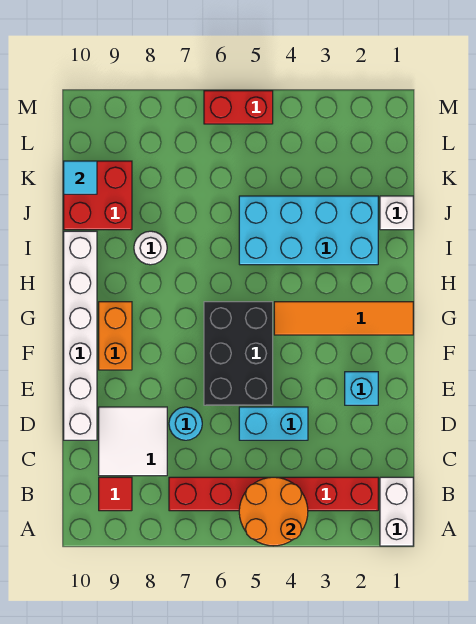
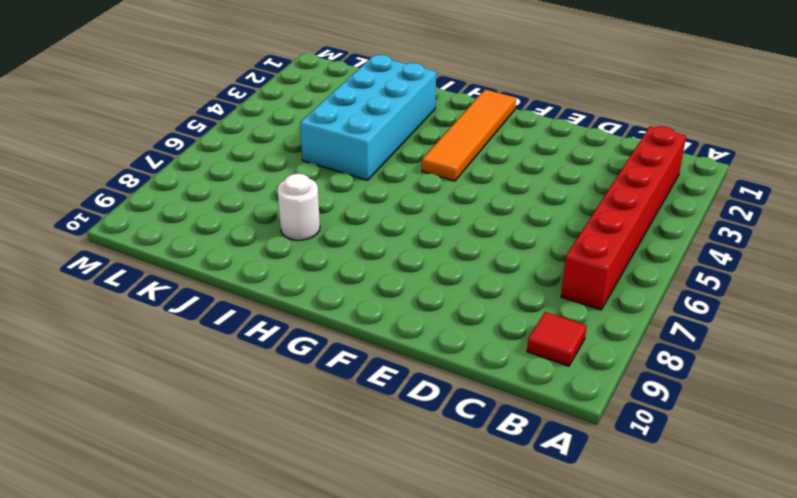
none -> white brick A1:B1 level 1
none -> white tile C8:D9 level 1
none -> cyan brick D4:D5 level 1

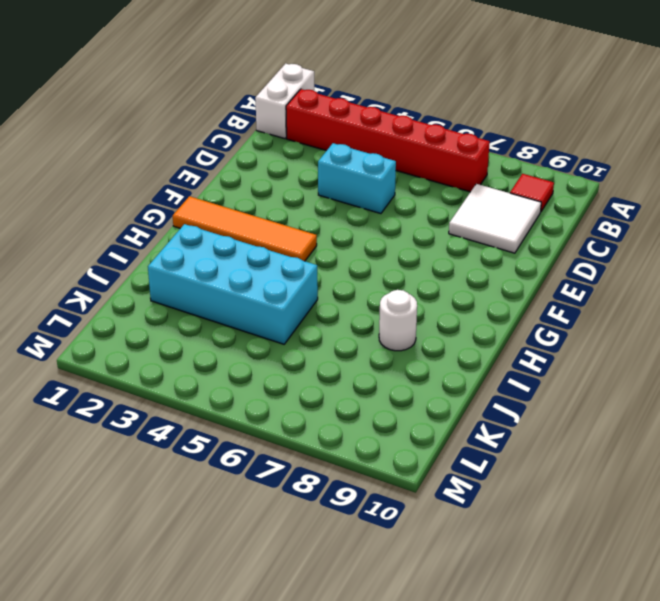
none -> cyan round brick D7 level 1
none -> white brick D10:I10 level 1
none -> cyan brick E2 level 1

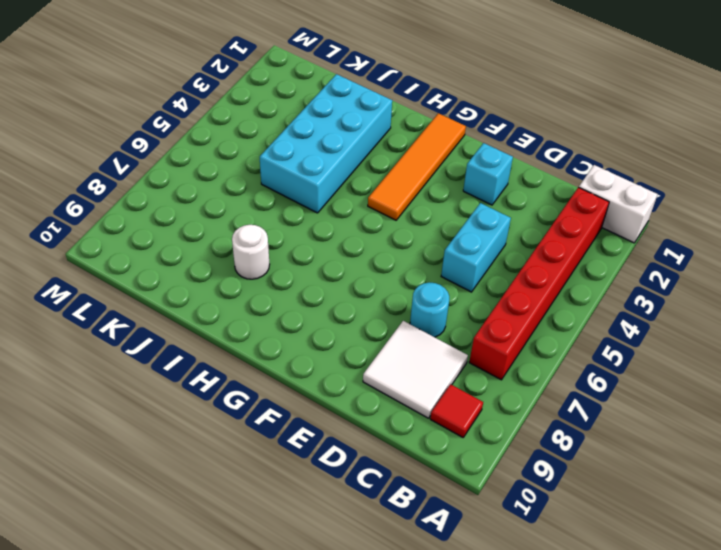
none -> white brick D10:I10 level 1
none -> black brick E5:G6 level 1
none -> orange brick F9:G9 level 1

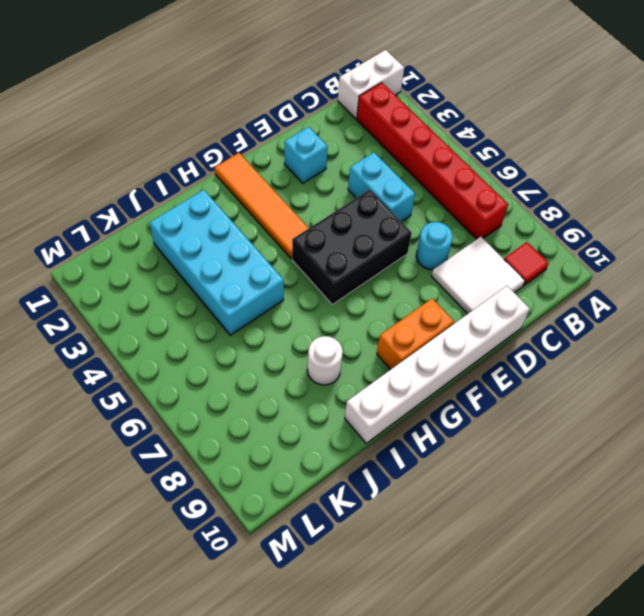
none -> white brick J1 level 1
none -> red brick J9:K10 level 1
none -> red brick M5:M6 level 1

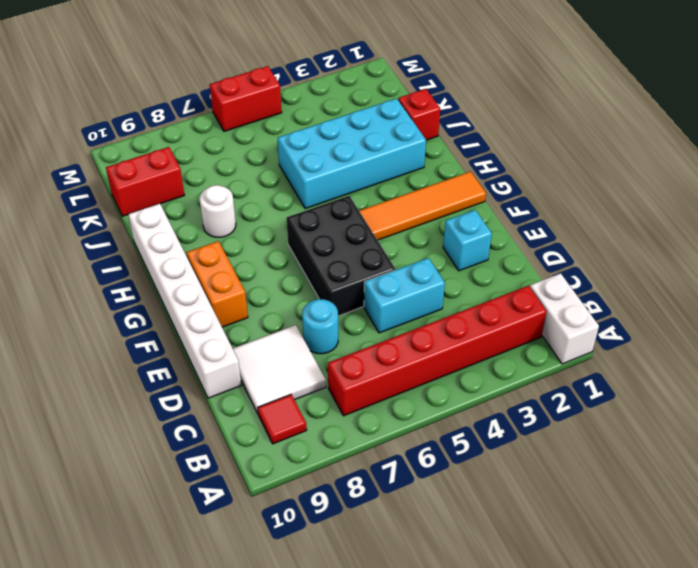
red brick J1 level 1 -> white brick J1 level 1
red brick K9:K10 level 1 -> red brick J9:K10 level 1
none -> orange round brick A4:B5 level 2
none -> cyan tile K10 level 2

